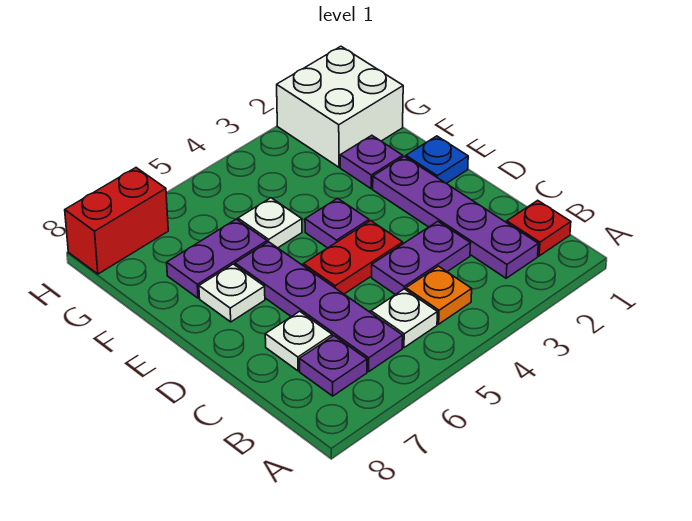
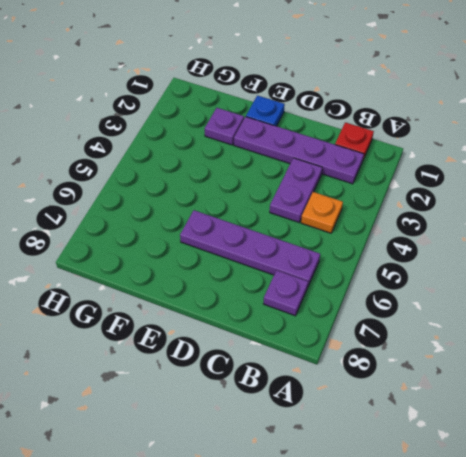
none -> white plate B5 level 1
none -> white plate C7 level 1
none -> red plate D4:D5 level 1

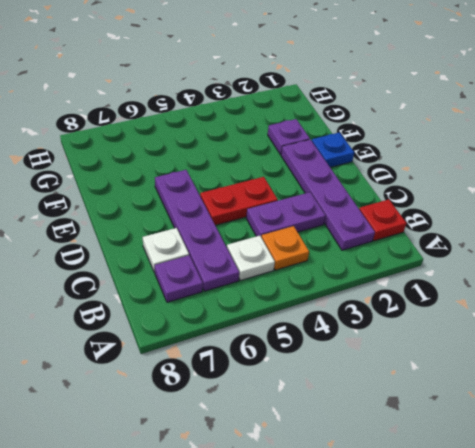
none -> purple plate E4 level 1
none -> white plate E7 level 1
none -> white plate F5 level 1

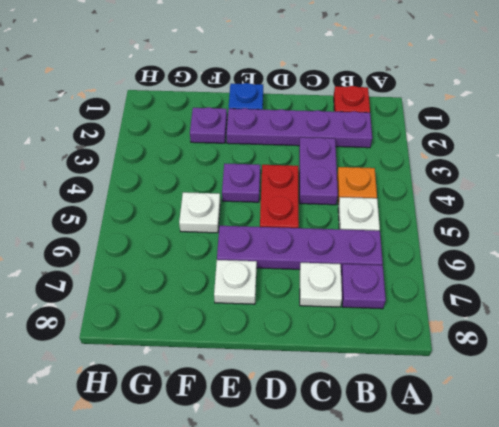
none -> purple plate F6:F7 level 1
none -> white brick G1:H2 level 1
none -> red brick H7:H8 level 1

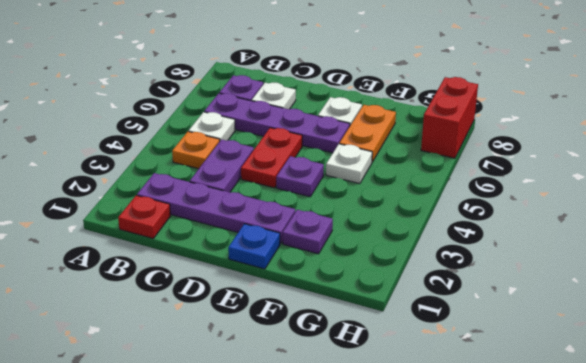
orange plate F6:F7 level 1 -> purple plate F6:F7 level 1
none -> white brick G1:H2 level 1

